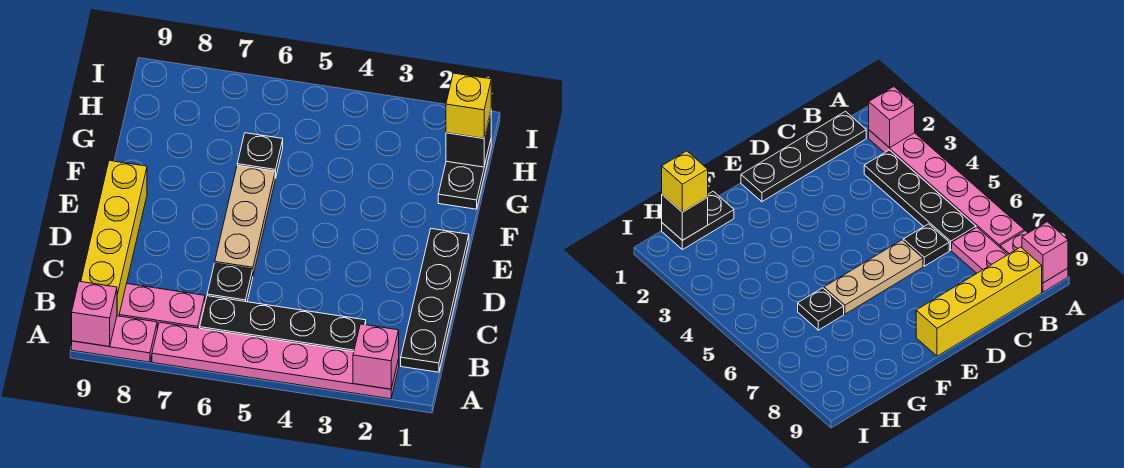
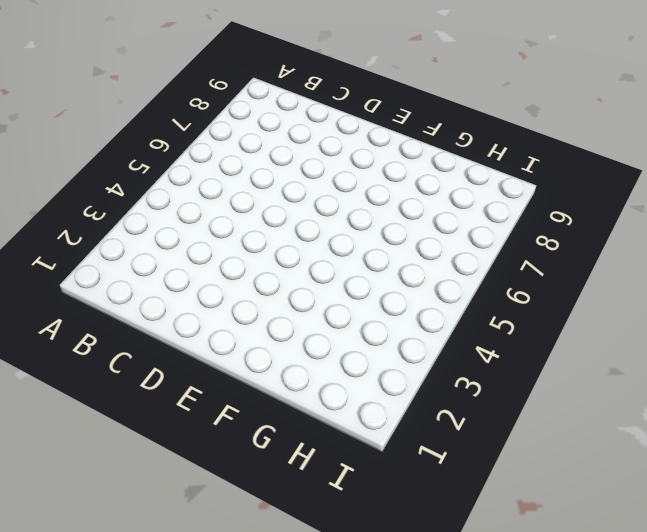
none -> pink plate A2:A7 level 1
none -> pink plate A8:A9 level 1
none -> black plate B1:E1 level 1

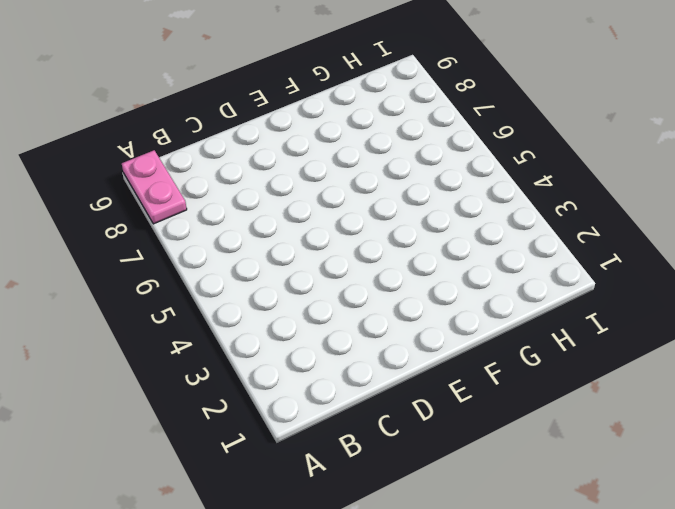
none -> pink plate A2:A7 level 1
none -> black plate B1:E1 level 1
none -> black plate B3:B6 level 1

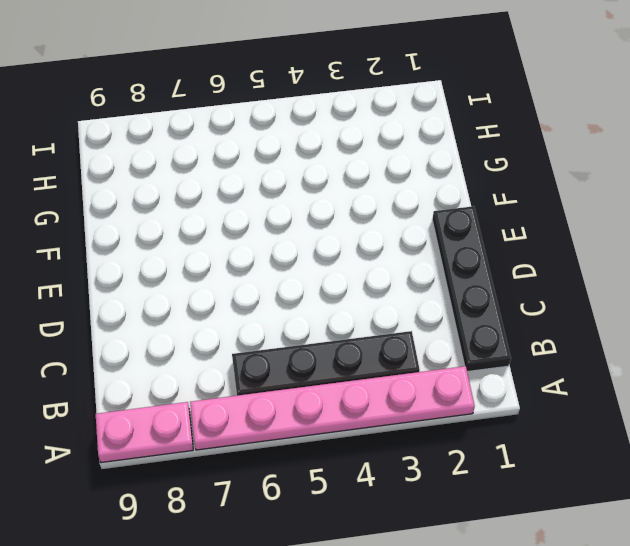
none -> pink plate B7:B8 level 1
none -> yellow brick B9:E9 level 1
none -> black plate C6 level 1

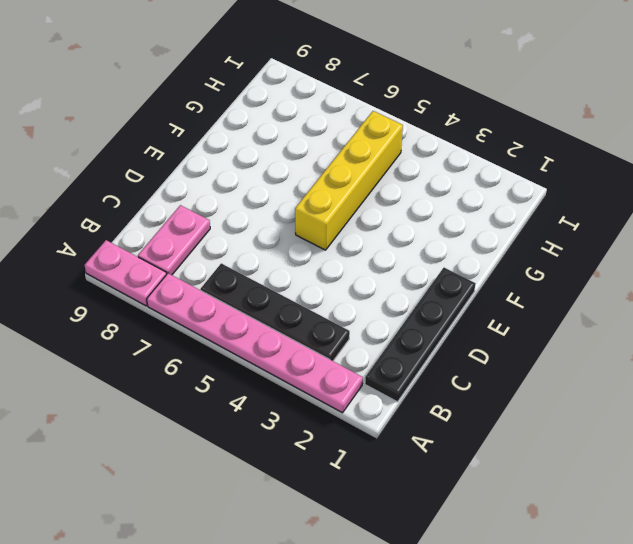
pink plate B8:C8 level 1 -> pink plate B7:B8 level 1
yellow brick E5:H5 level 1 -> yellow brick B9:E9 level 1
none -> black plate C6 level 1
none -> tan plate D6:F6 level 1
none -> black plate G1:H1 level 1

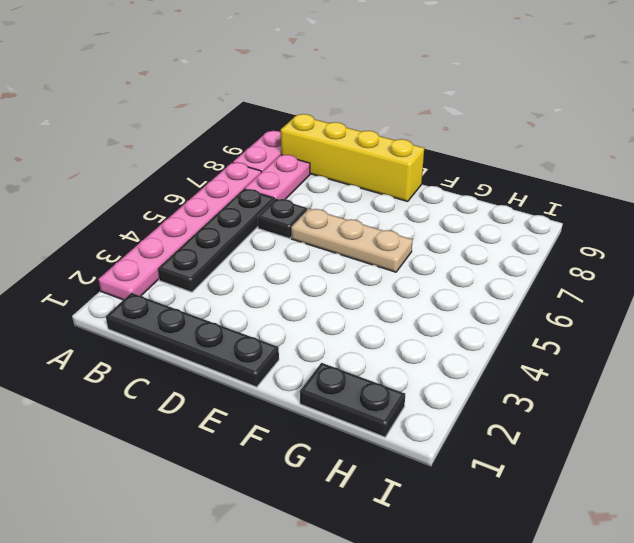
none -> black plate G6 level 1
none -> pink brick A2 level 2
none -> pink brick A9 level 2

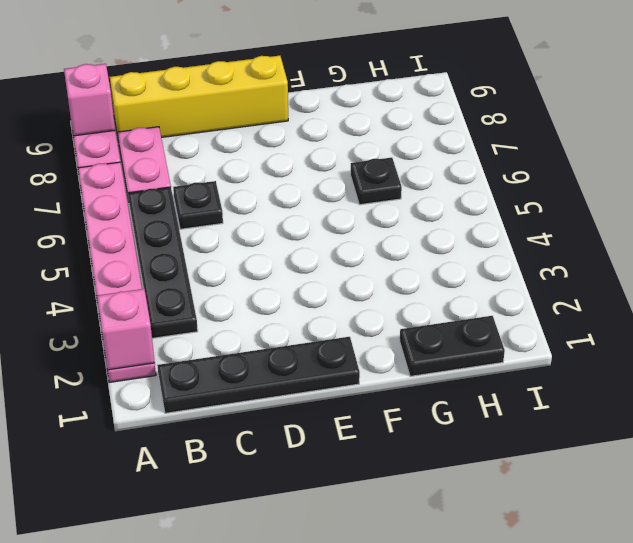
none -> tan plate D6:F6 level 1
none -> black brick H1 level 2
none -> yellow brick H1 level 3

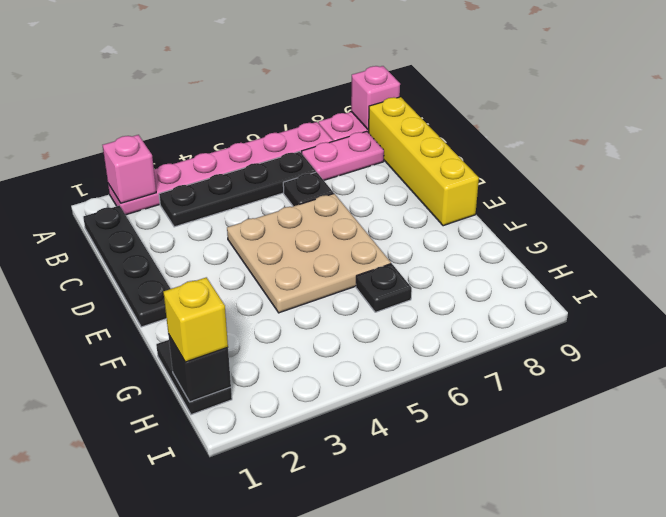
tan plate D4:F6 level 1 -> tan plate D6:F6 level 1

